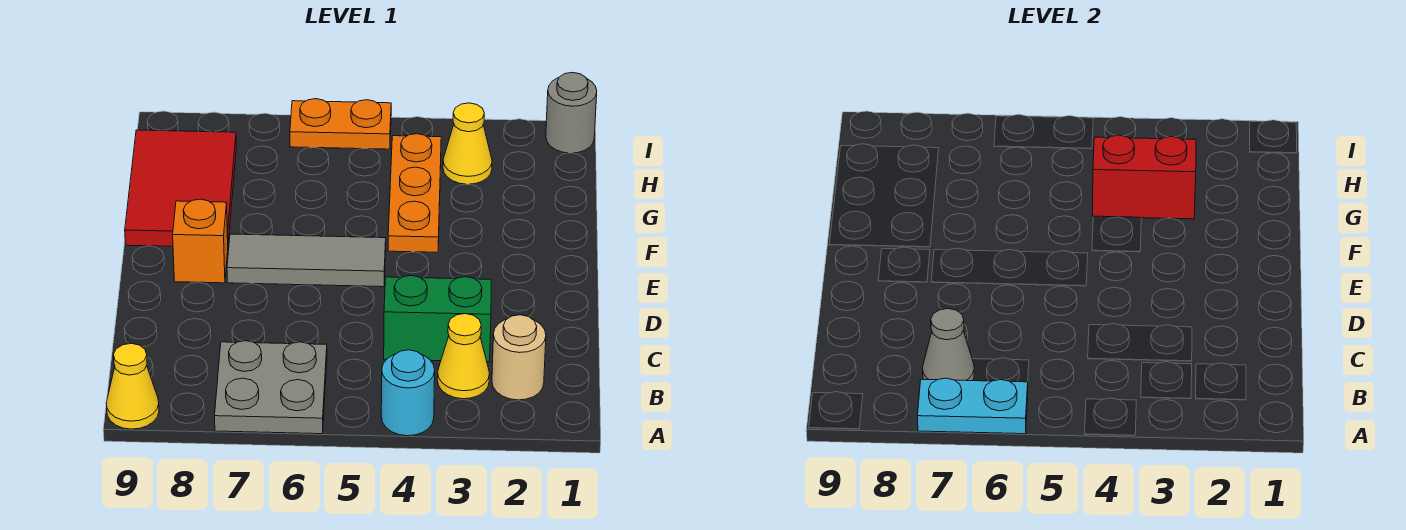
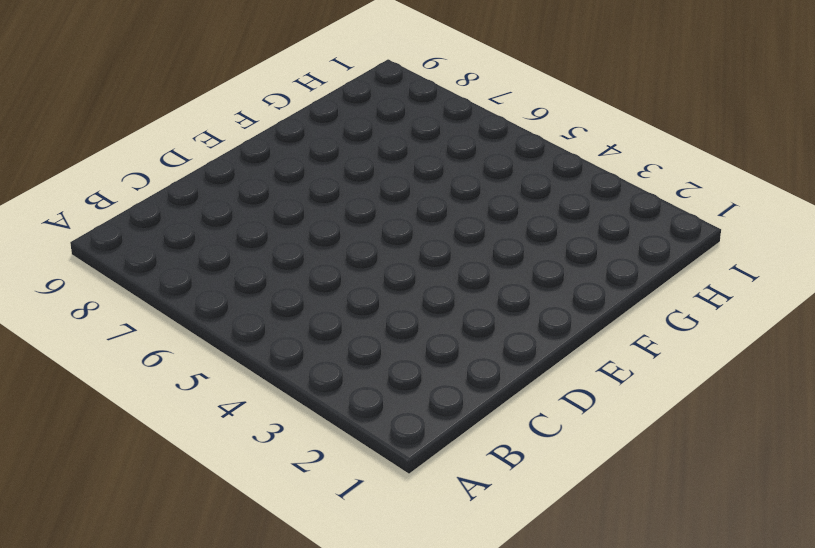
none -> cyan round brick A4 level 1
none -> grey plate A6:B7 level 1
none -> yellow cone A9 level 1

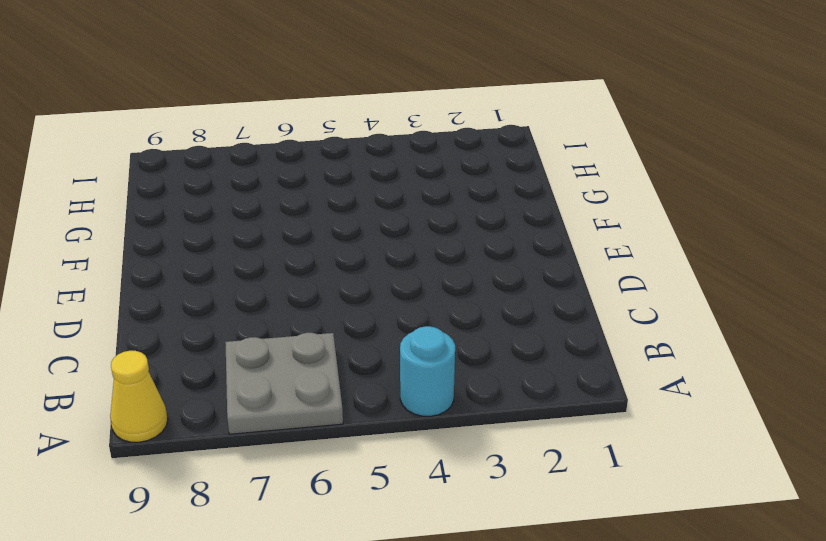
none -> tan round brick B2 level 1
none -> yellow cone B3 level 1
none -> green brick C3:C4 level 1

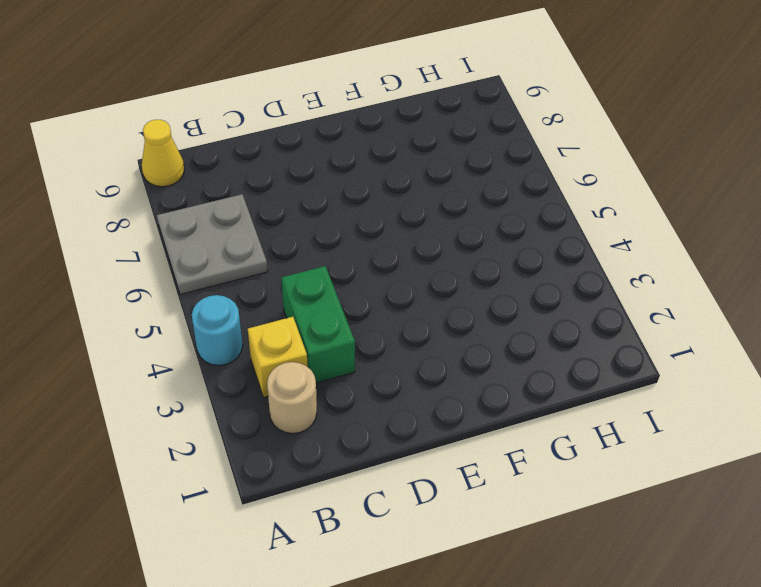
yellow brick B3 level 1 -> yellow cone B3 level 1
none -> grey tile E5:E7 level 1
none -> orange brick E8 level 1
none -> orange plate F4:H4 level 1

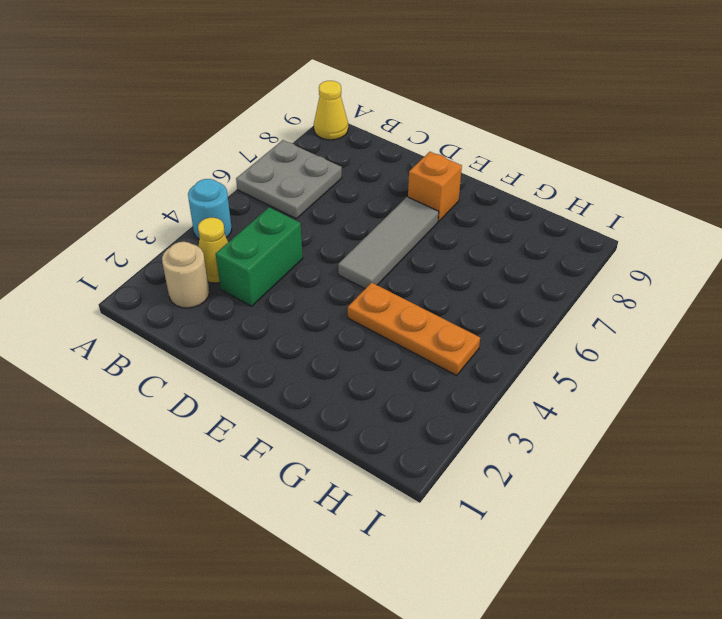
none -> red tile F8:H9 level 1
none -> yellow cone H3 level 1
none -> grey round brick I1 level 1

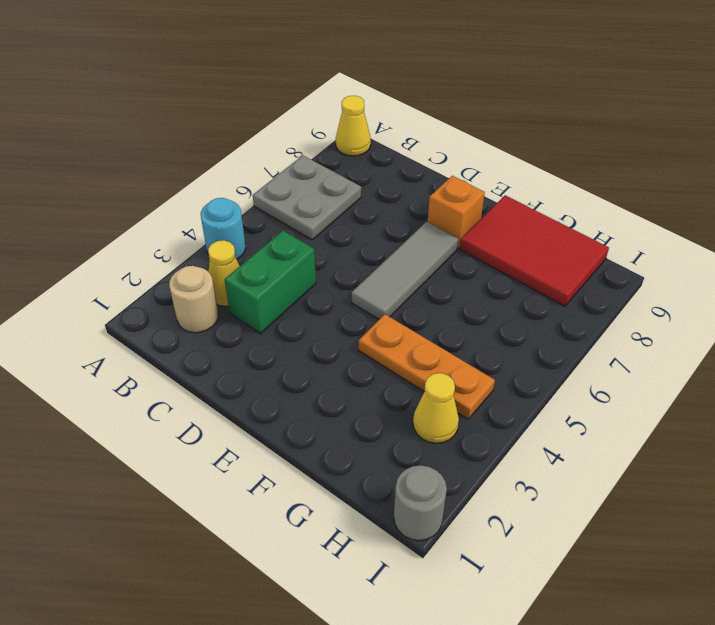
none -> orange plate I5:I6 level 1
none -> cyan plate A6:A7 level 2
none -> grey cone B7 level 2

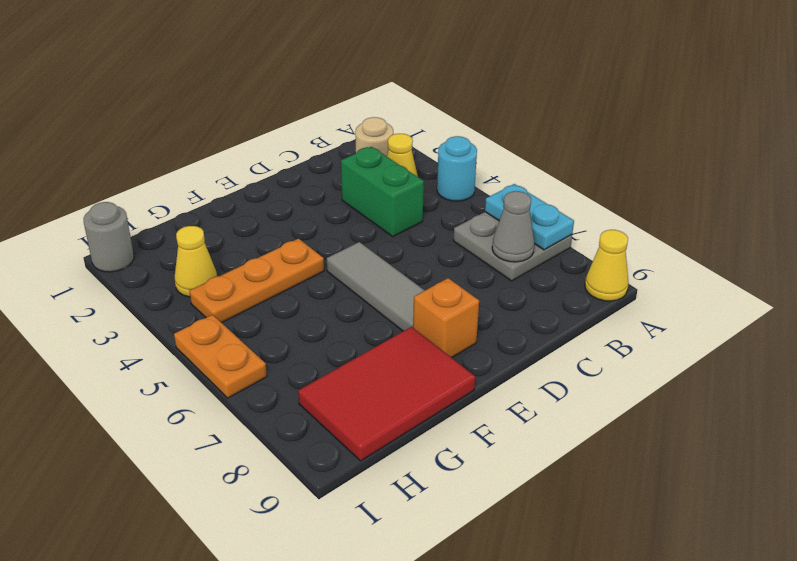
none -> red brick G3:G4 level 2

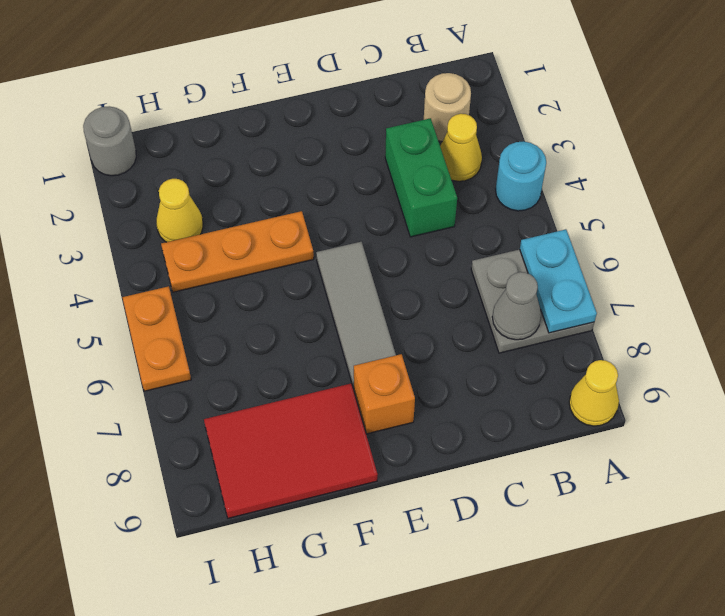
none -> red brick G3:G4 level 2

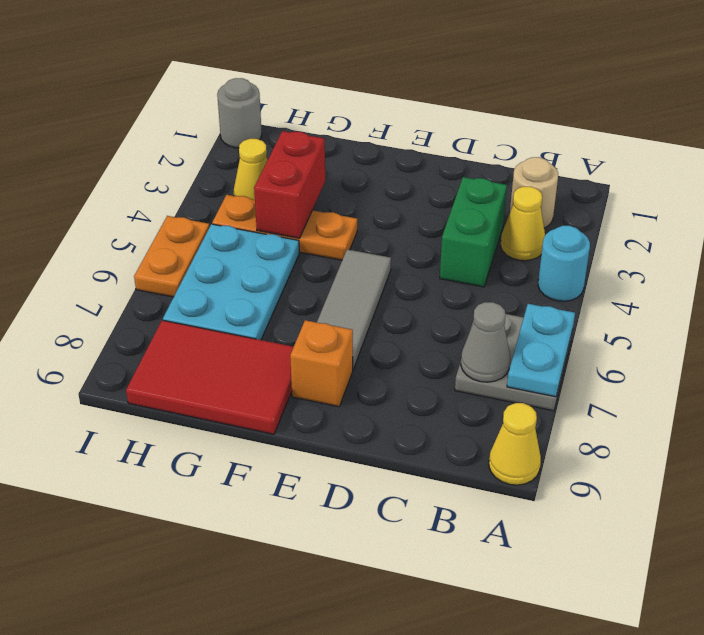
cyan plate G5:H7 level 1 -> none

